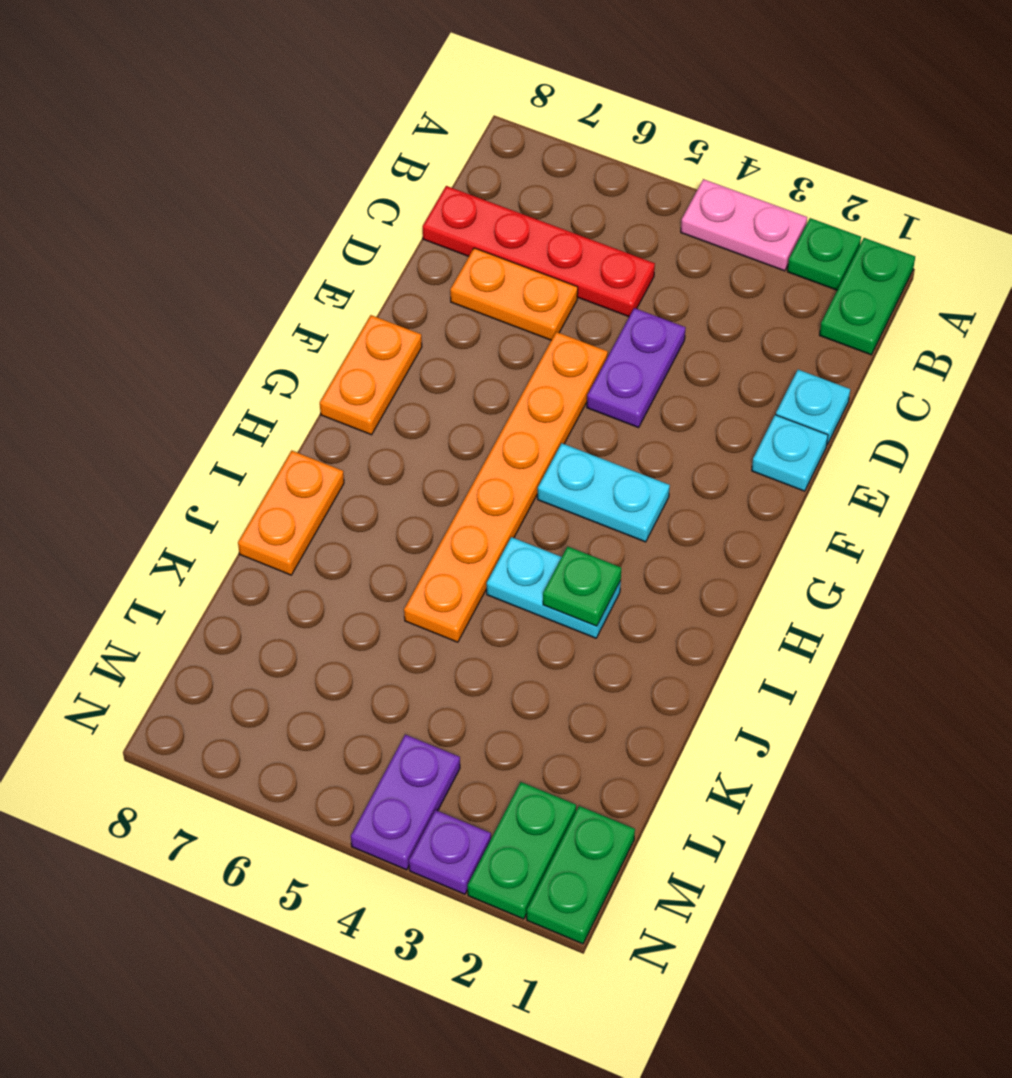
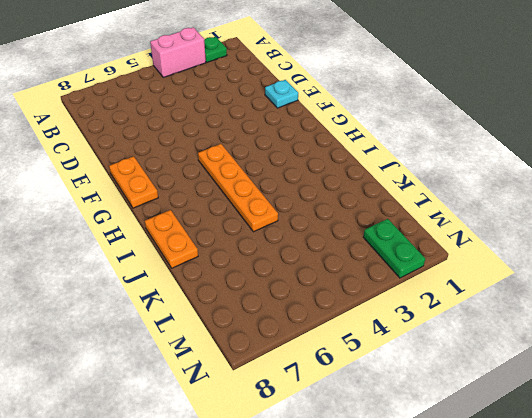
pink brick A3:A4 level 1 -> pink plate A3:A4 level 1
orange plate G5:J5 level 1 -> orange plate E5:J5 level 1
none -> green plate A1:B1 level 1
none -> red plate C5:C8 level 1
none -> cyan plate D1 level 1

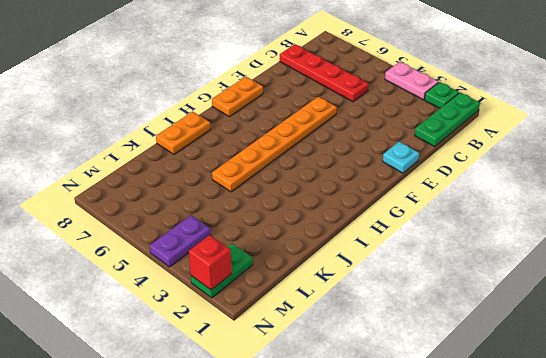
green plate A1:C1 level 1 -> green plate A1:B1 level 1
red brick N2 level 2 -> none
none -> cyan plate D1 level 1
none -> purple plate D4:E4 level 1
none -> orange plate D6:D7 level 1

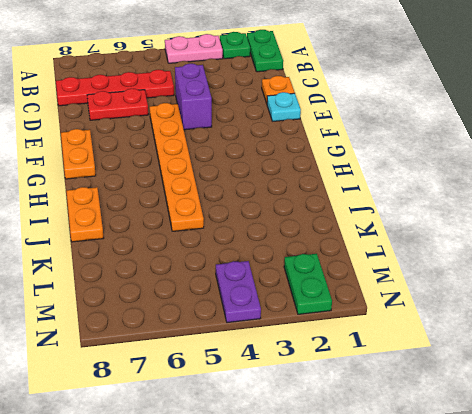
orange plate D1 level 1 -> cyan plate D1 level 1
purple brick D4:E4 level 1 -> purple plate D4:E4 level 1
red plate D6:D7 level 1 -> orange plate D6:D7 level 1
none -> cyan plate G3:G4 level 1
none -> cyan plate I3:I4 level 1
none -> green plate M1:N1 level 1

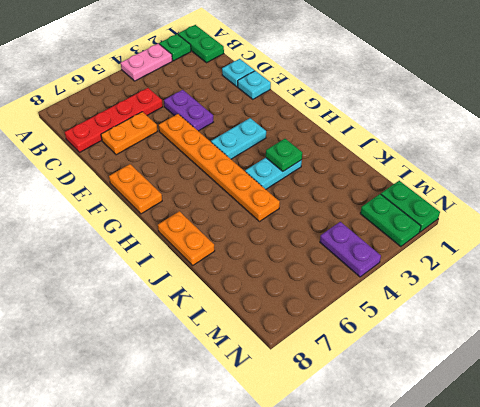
none -> purple plate N3 level 1

